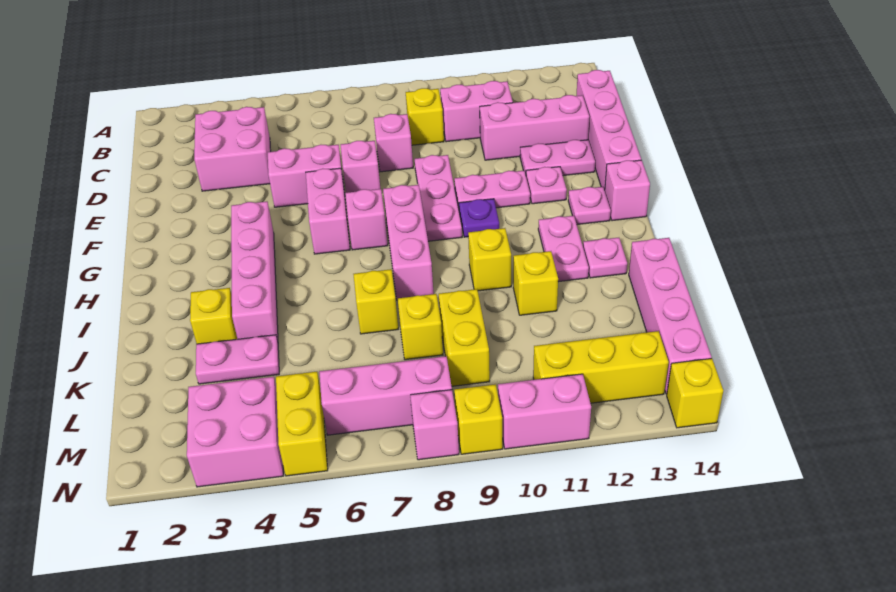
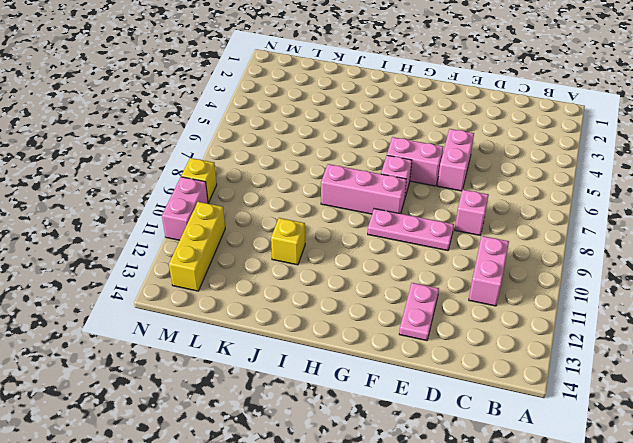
none -> pink brick C3:D4 level 1
none -> yellow brick C9 level 1
none -> pink brick C14:F14 level 1
none -> pink brick D11:D13 level 1

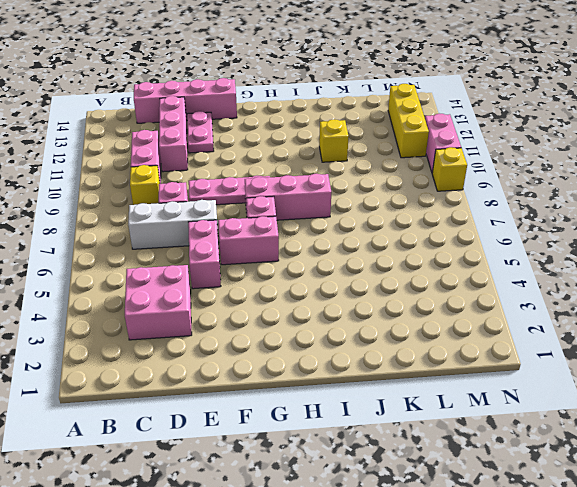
white brick C7:E7 level 1 -> pink brick E7 level 1
none -> pink plate F10:F11 level 1
none -> pink plate F12 level 1
none -> pink brick G4:J4 level 1
none -> purple plate G10 level 1

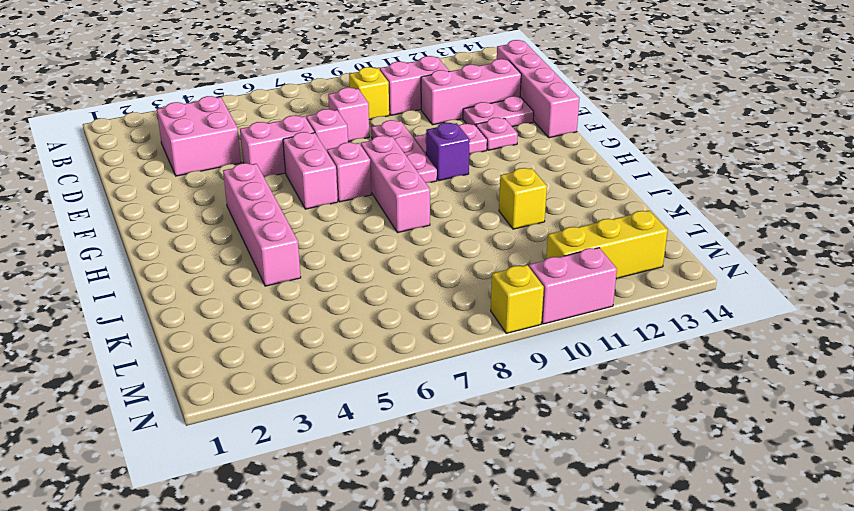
purple brick G10 level 1 -> purple plate G10 level 1
none -> pink plate G13 level 1
none -> pink brick G14 level 1
none -> pink plate H12:I12 level 1
none -> yellow brick I10 level 1

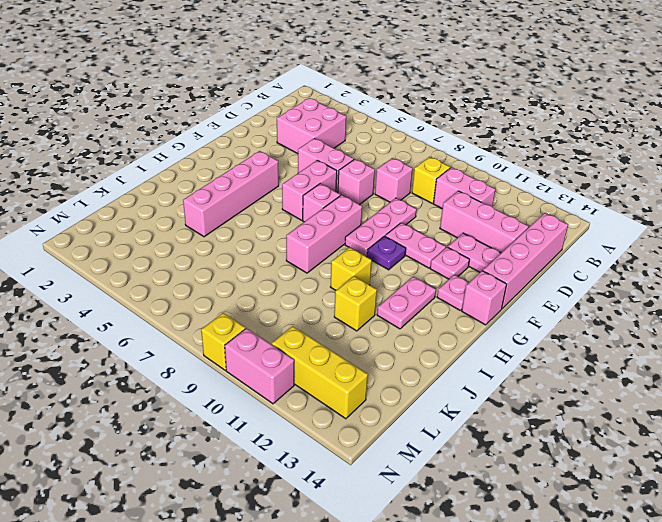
none -> pink plate I13 level 1
none -> yellow brick J3 level 1
none -> yellow brick J7 level 1
none -> pink brick J14:M14 level 1

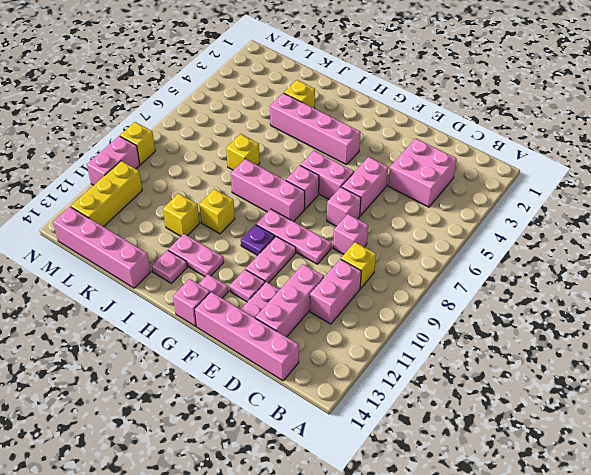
none -> pink plate K3:K4 level 1
none -> yellow brick K8 level 1
none -> yellow brick K9:L9 level 1
none -> pink brick M3:N4 level 1

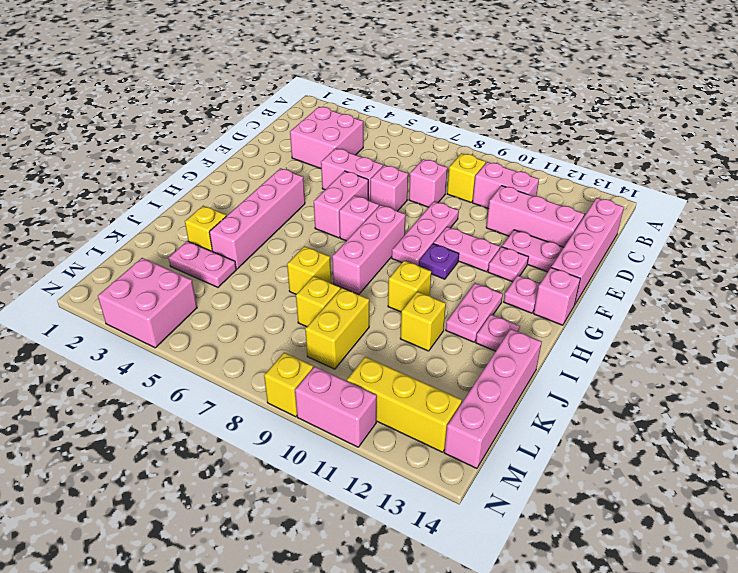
none -> yellow brick M5:N5 level 1
none -> pink brick M6:M8 level 1
none -> pink brick N8 level 1
none -> yellow brick N14 level 1

